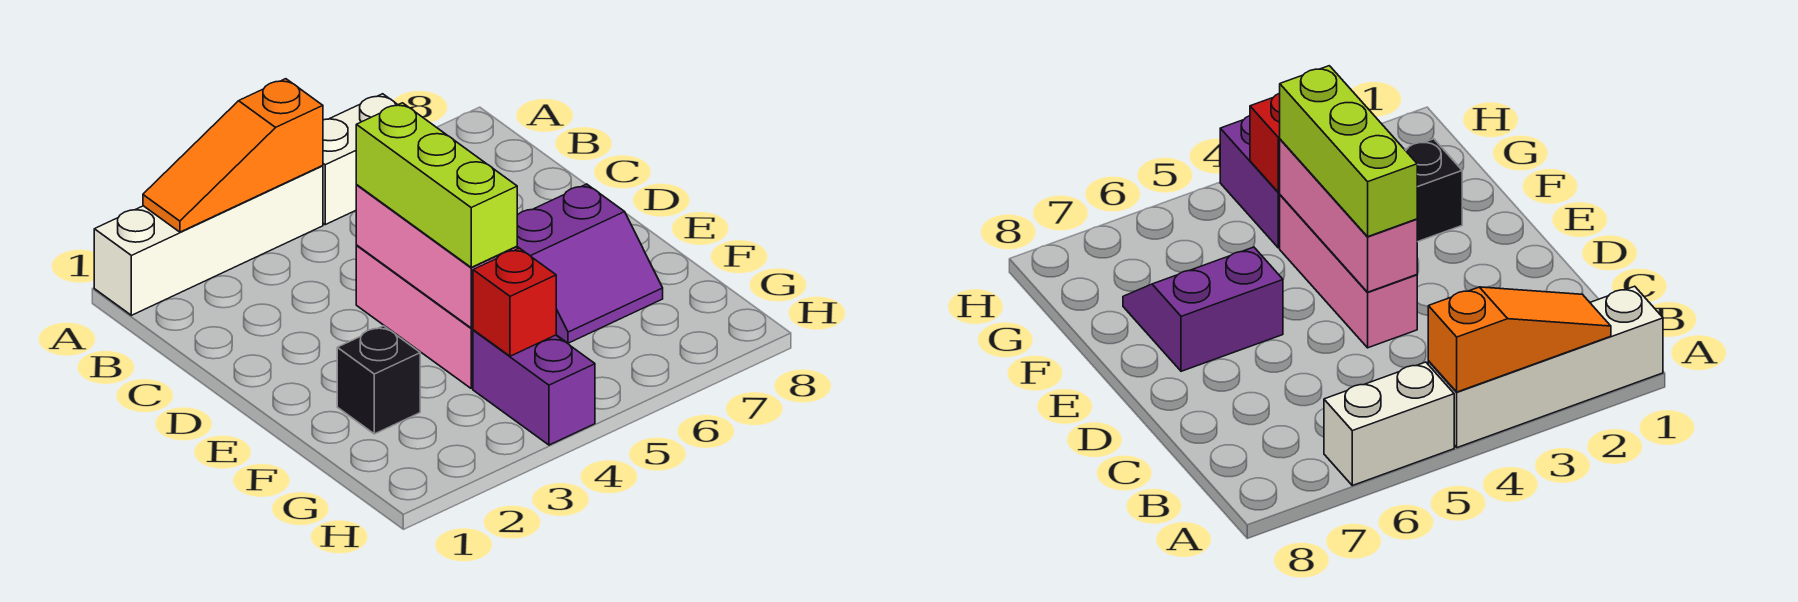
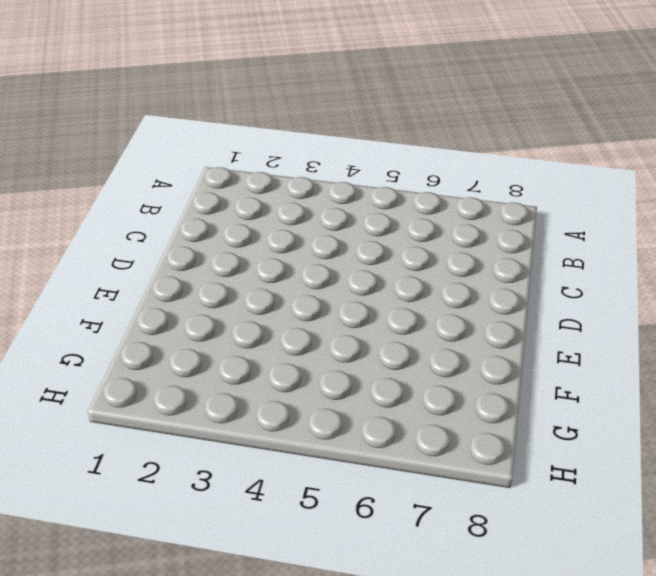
none -> white brick A1:A4 level 1
none -> white brick A5:A6 level 1

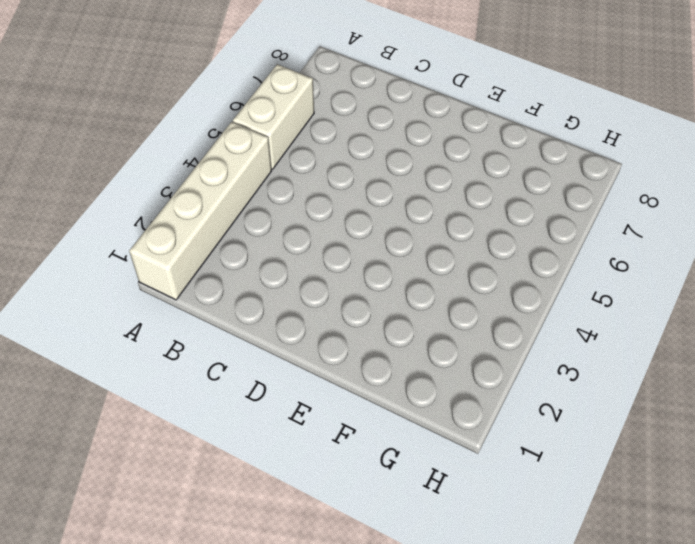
none -> pink brick D4:F4 level 1
none -> purple slope E6:F7 level 1 top E

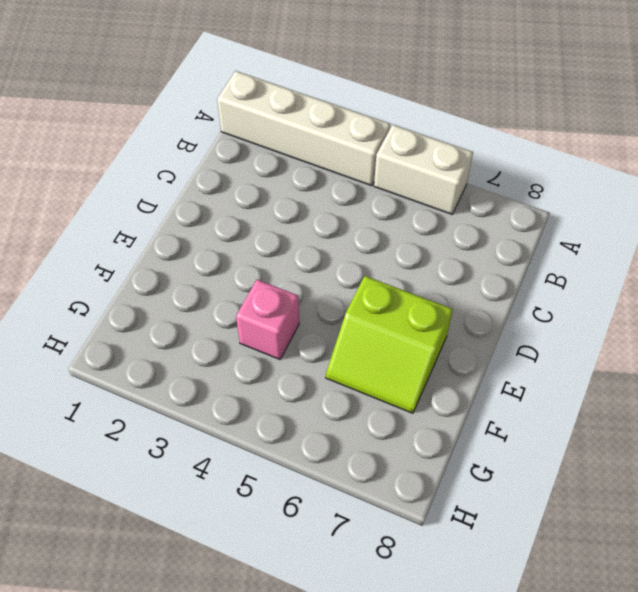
lime slope E6:F7 level 1 top E -> purple slope E6:F7 level 1 top E
pink brick F4 level 1 -> pink brick D4:F4 level 1
none -> black brick F2 level 1
none -> purple brick G4:H4 level 1

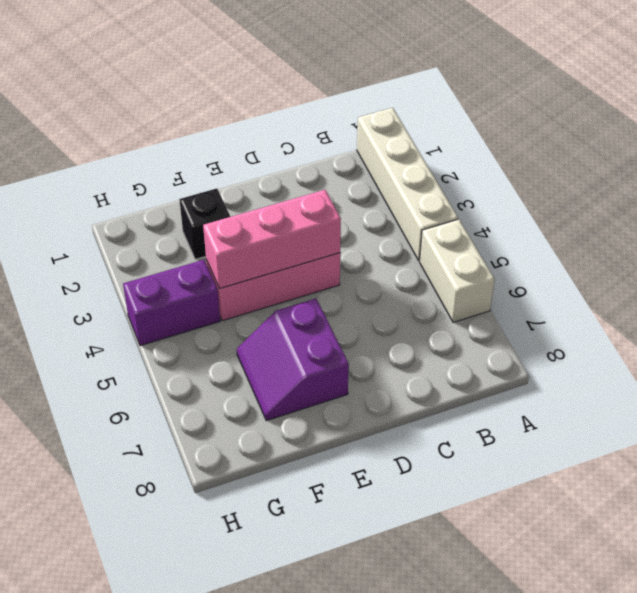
none -> orange slope A2:A4 level 2 top 4
none -> red brick G4 level 2

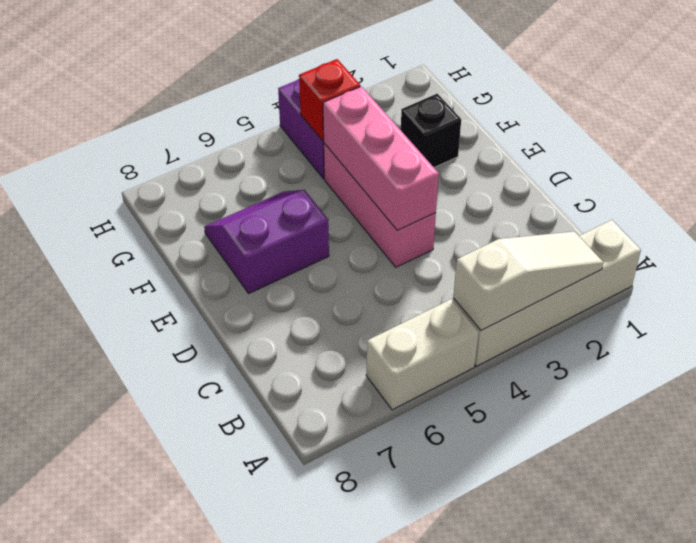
white slope A2:A4 level 2 top 4 -> orange slope A2:A4 level 2 top 4
none -> lime brick D4:F4 level 3

